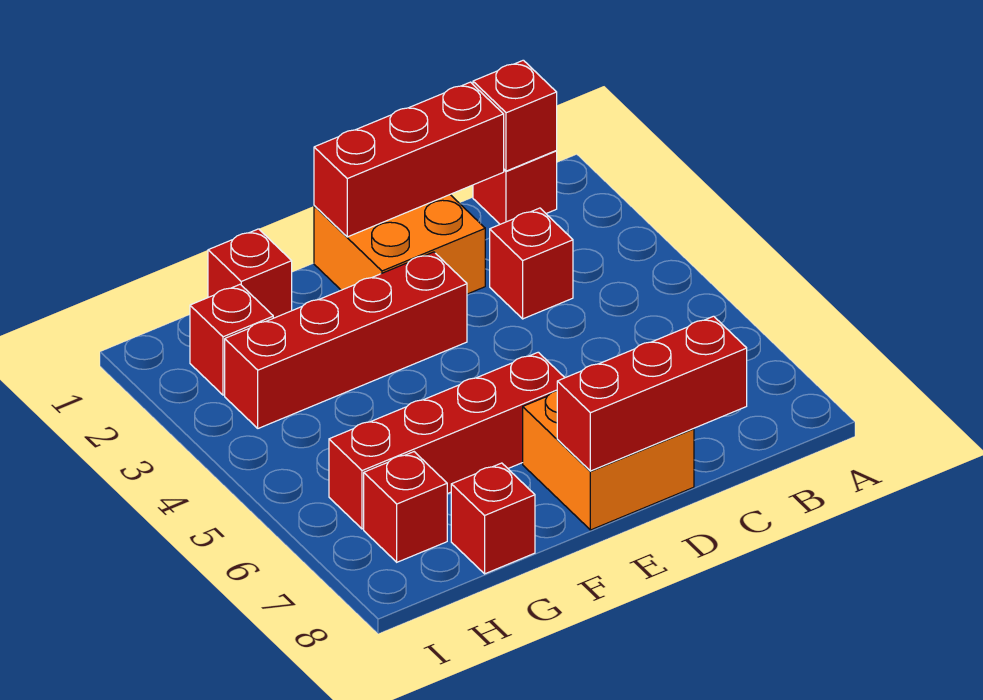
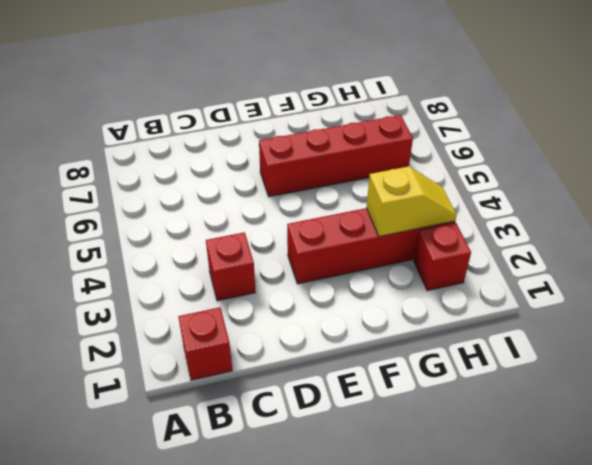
yellow slope G3:H3 level 2 top G -> none
none -> orange brick D1:E2 level 1
none -> orange brick D7:E8 level 1
none -> red brick G1 level 1

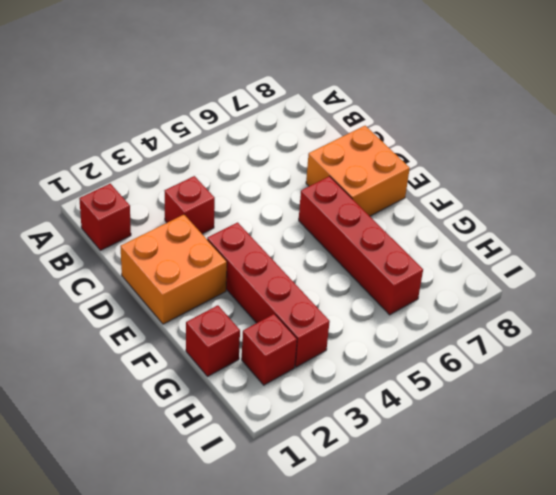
none -> red brick G8 level 1
none -> red brick H7 level 1
none -> red brick B1 level 2

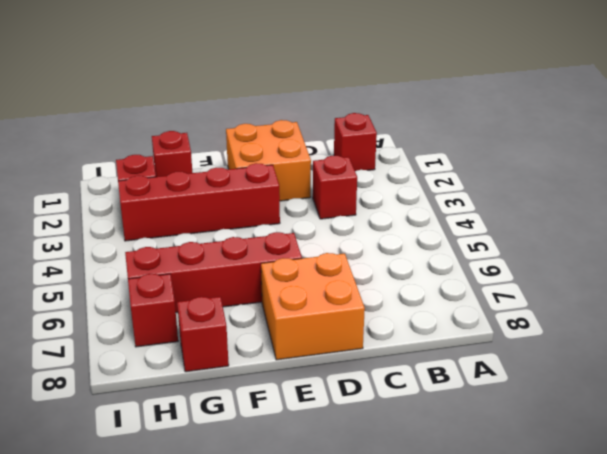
none -> red brick B1 level 2
none -> red brick C1:E1 level 2
none -> red brick C8:E8 level 2

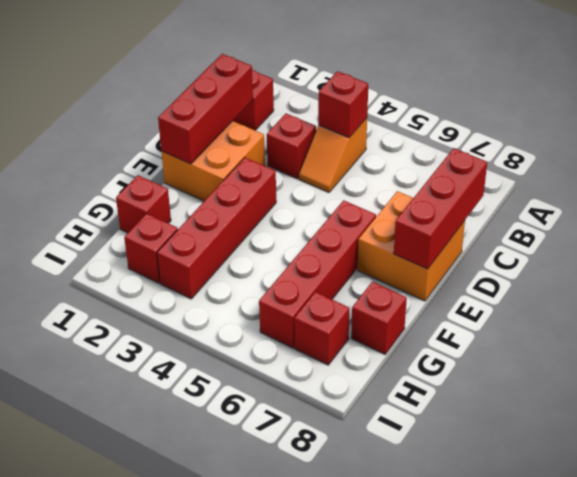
orange slope B4:C4 level 1 top B -> none
red brick B4 level 2 -> red brick B1 level 2

